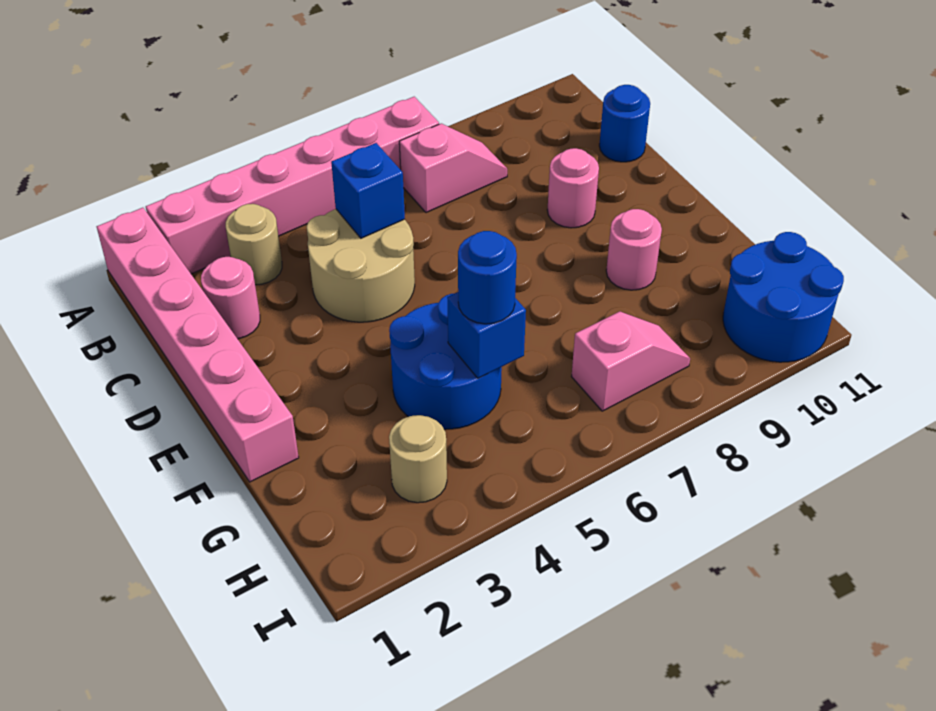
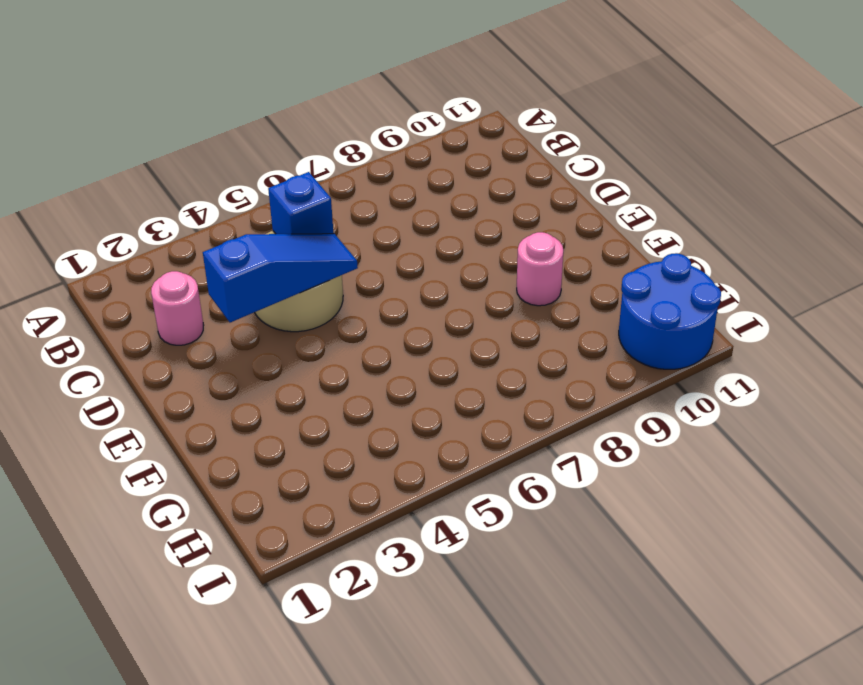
blue slope D3:D5 level 2 top 3 -> none
none -> pink brick A1:F1 level 1
none -> pink brick A2:A7 level 1
none -> tan round brick B3 level 1

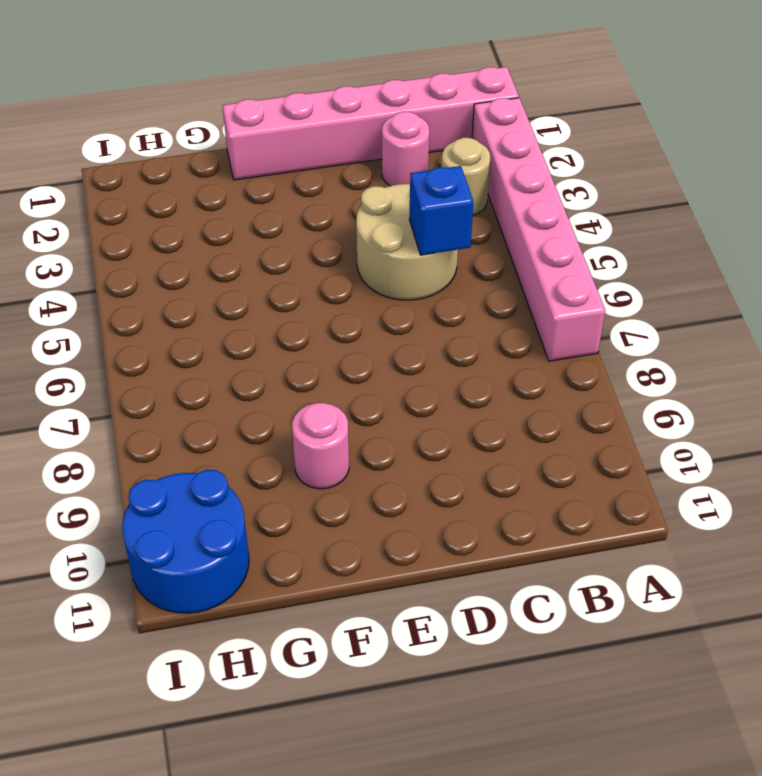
none -> pink slope B7:B8 level 1 top 7
none -> blue round brick C11 level 1
none -> pink round brick D9 level 1

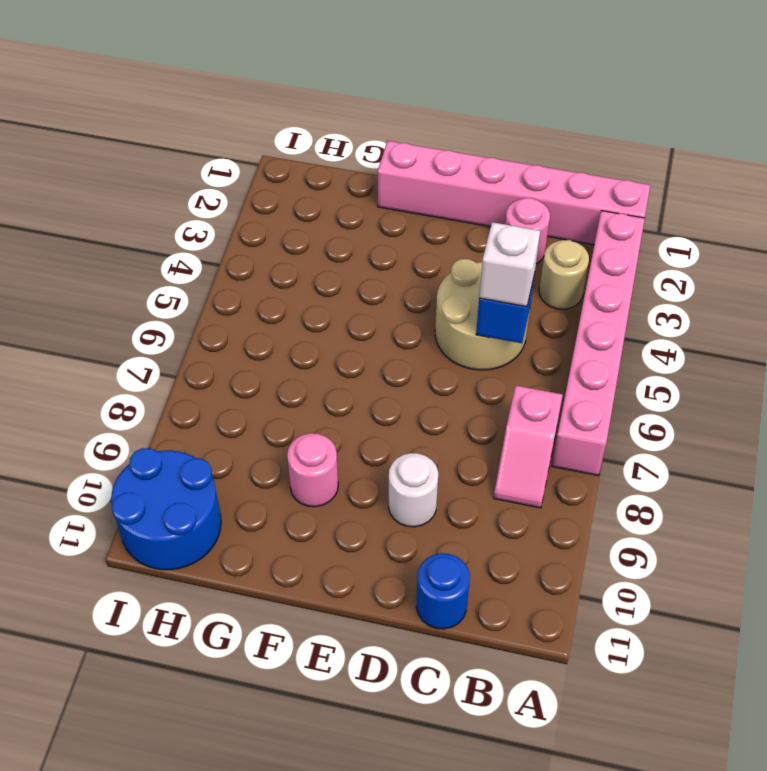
white brick C5 level 3 -> none
white round brick D9 level 1 -> pink round brick D9 level 1
none -> blue round brick F4:G5 level 1
none -> tan round brick H3 level 1
none -> pink slope H7:H8 level 1 top 7

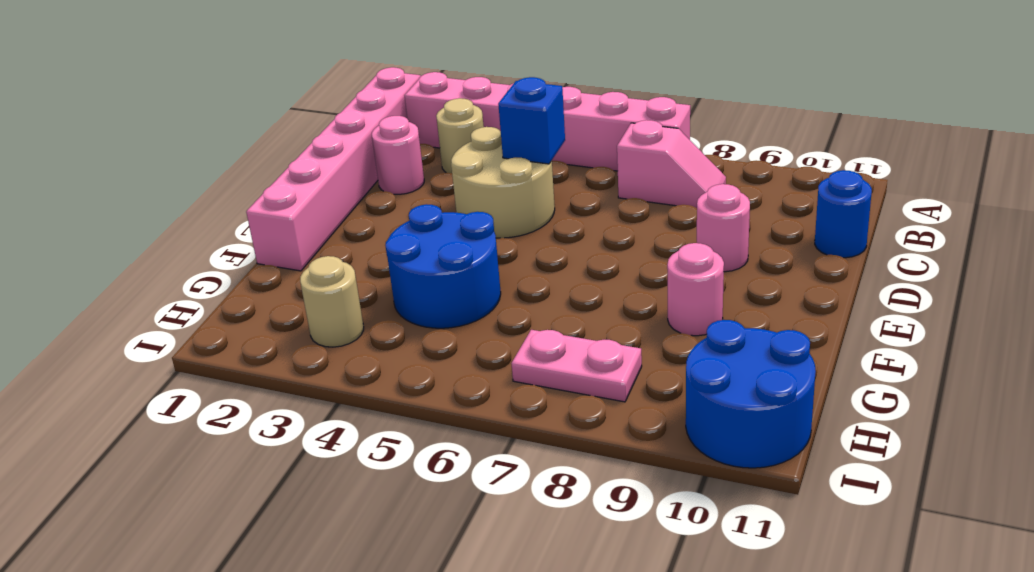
pink plate H7:H8 level 1 -> pink slope H7:H8 level 1 top 7
none -> blue brick G5 level 2
none -> blue round brick G5 level 3

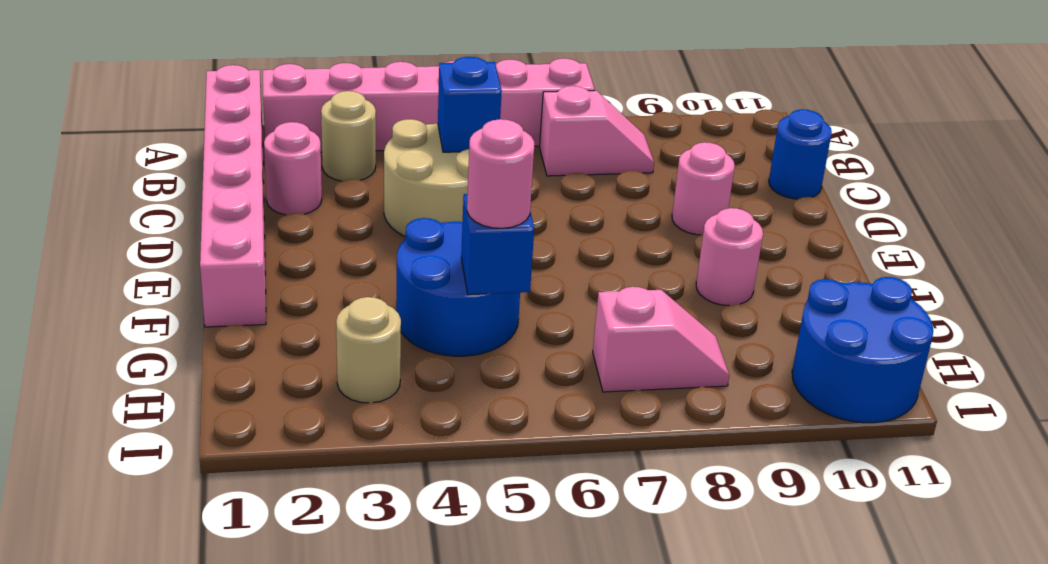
pink round brick G5 level 3 -> blue round brick G5 level 3

